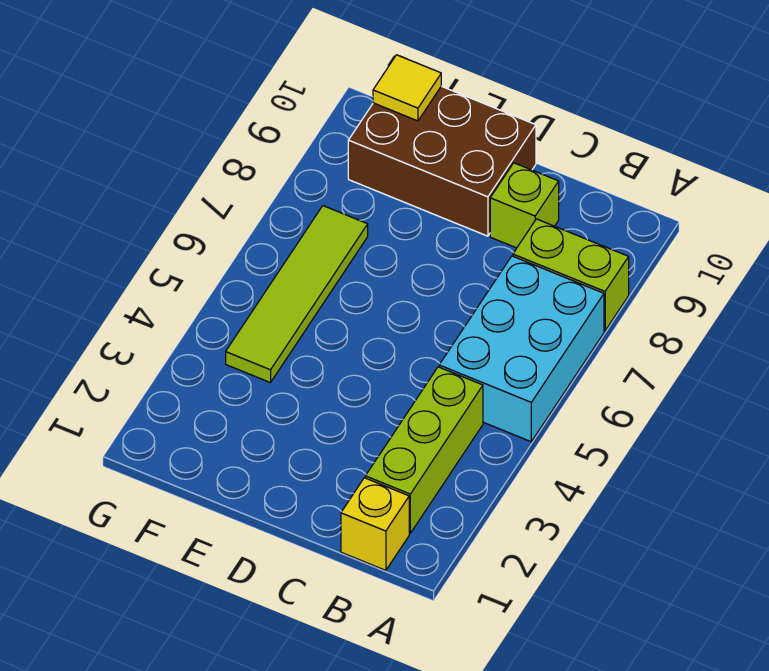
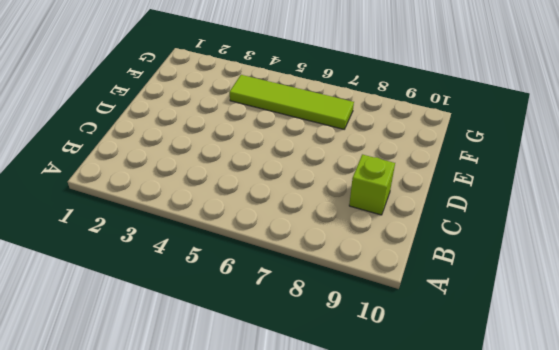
none -> cyan brick A5:B7 level 1
none -> lime brick A8:B8 level 1

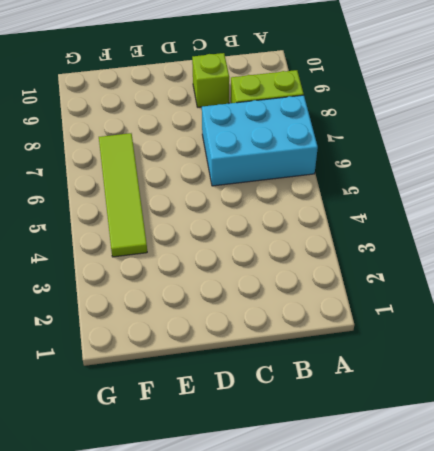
cyan brick A6:C7 level 1 -> cyan brick A5:B7 level 1
none -> yellow brick B1 level 1
none -> lime brick B2:B4 level 1

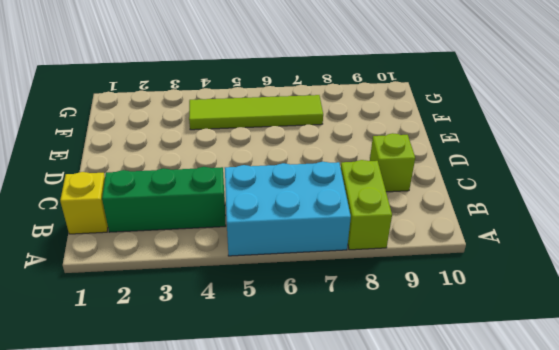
green brick B2:B4 level 1 -> lime brick B2:B4 level 1
none -> brown brick D9:F10 level 1
none -> yellow tile F10 level 2

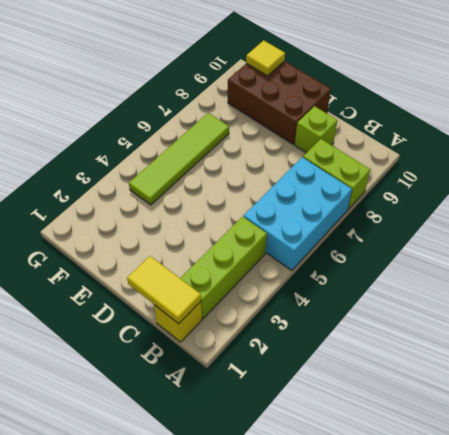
yellow tile B1:C1 level 2 -> none

